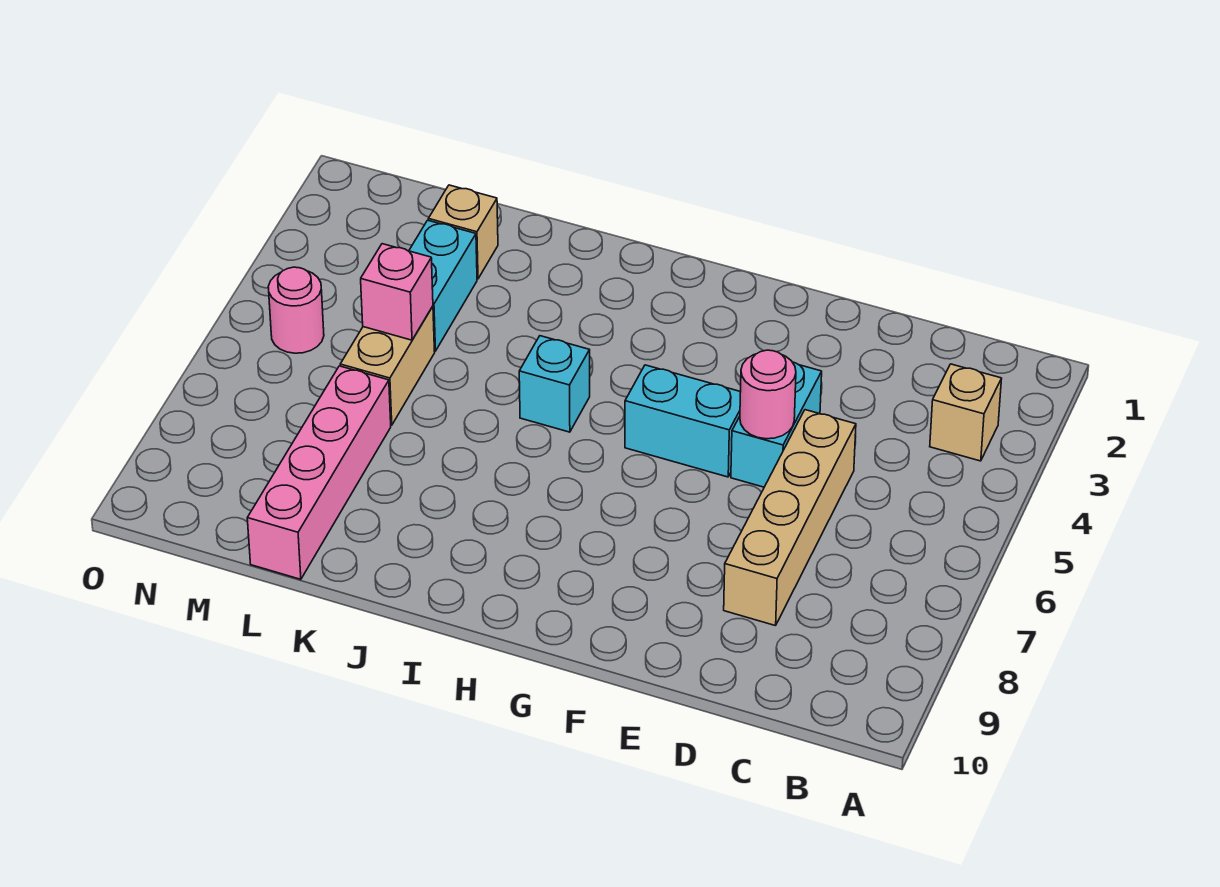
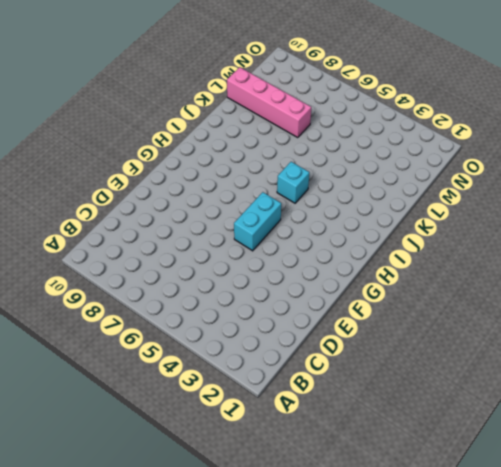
none -> tan brick B3 level 1
none -> tan brick D5:D8 level 1
none -> cyan brick E4:E5 level 1

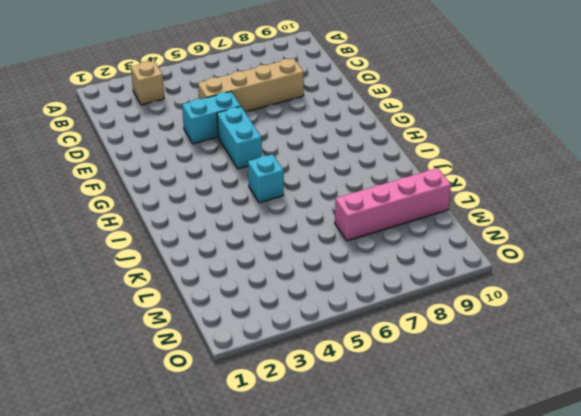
none -> tan brick L2 level 1
none -> cyan brick L3:L4 level 1
none -> tan brick L5:L6 level 1

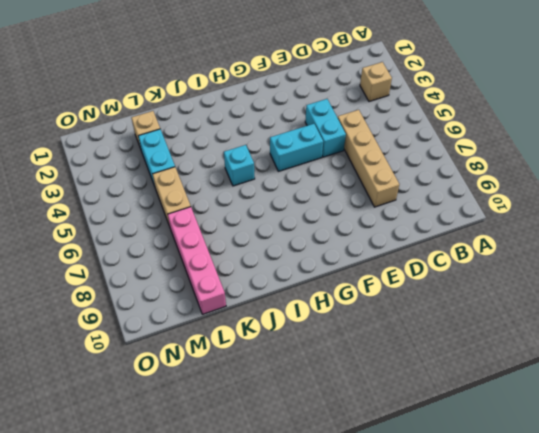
none -> pink round brick N5 level 1
none -> pink round brick E5 level 2
none -> pink brick L5 level 2

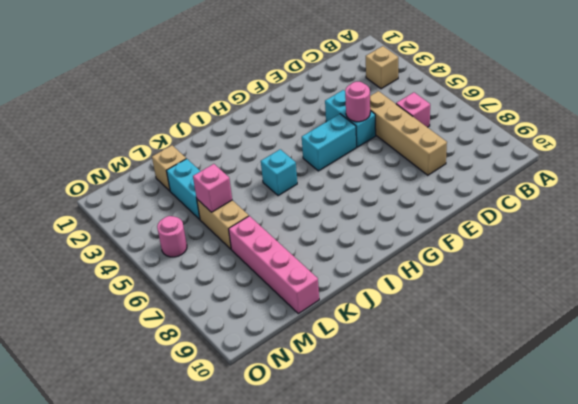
pink brick C6 level 1 -> none

